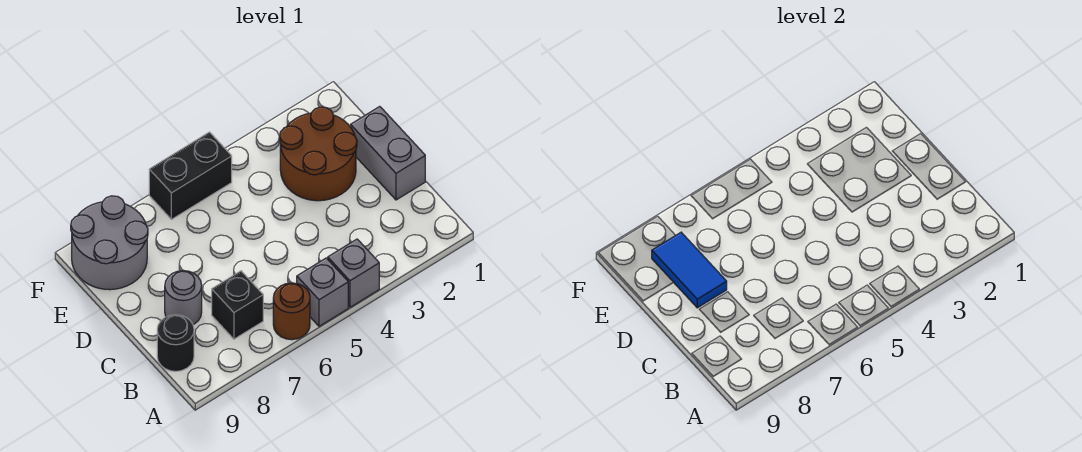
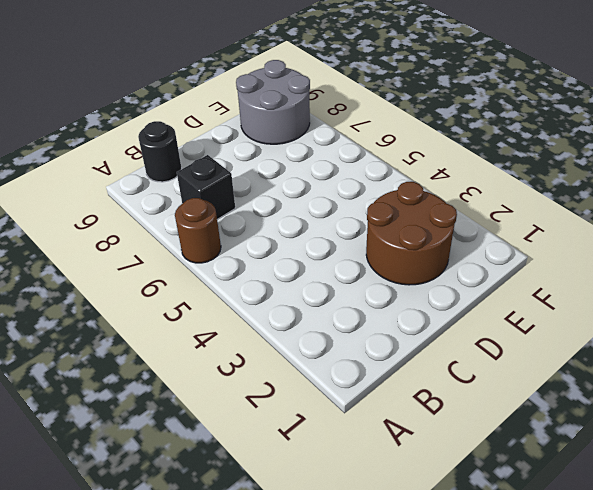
none -> grey brick A4 level 1
none -> grey brick A5 level 1

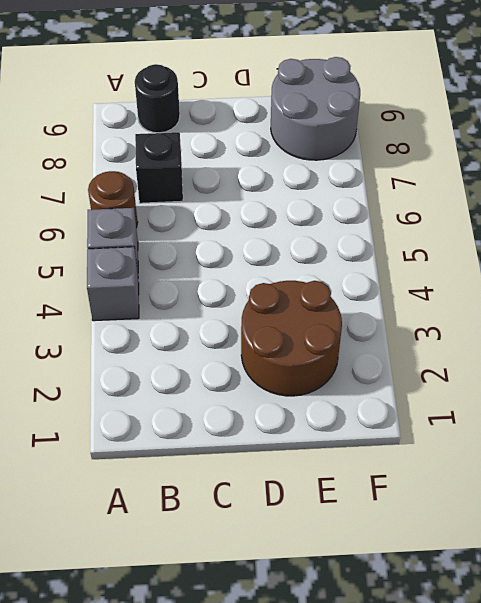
none -> grey brick C1:D1 level 1
none -> grey round brick C8 level 1

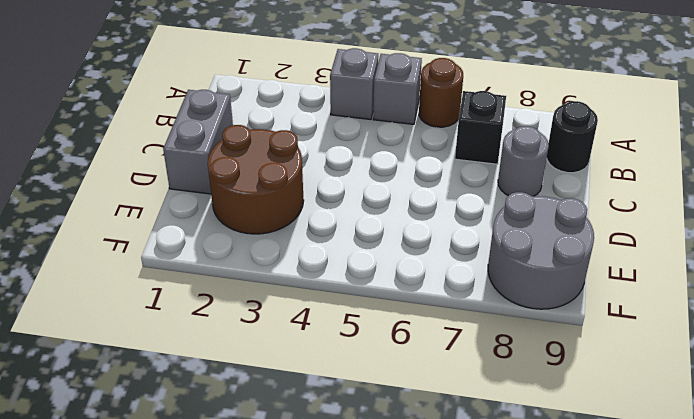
none -> black brick F5:F6 level 1
none -> blue tile D8:E8 level 2

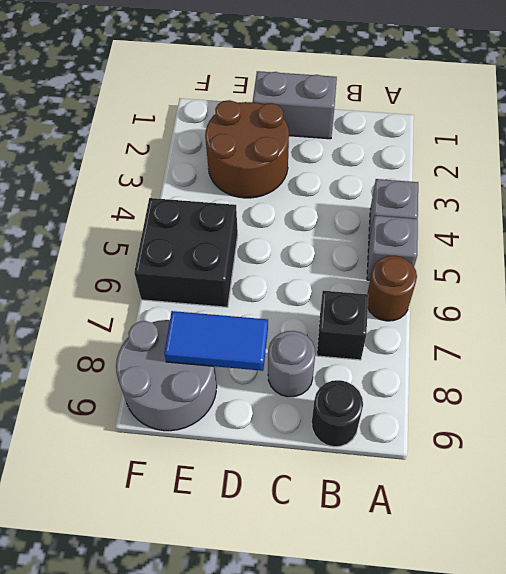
black brick E5:F6 level 1 -> black brick F5:F6 level 1

